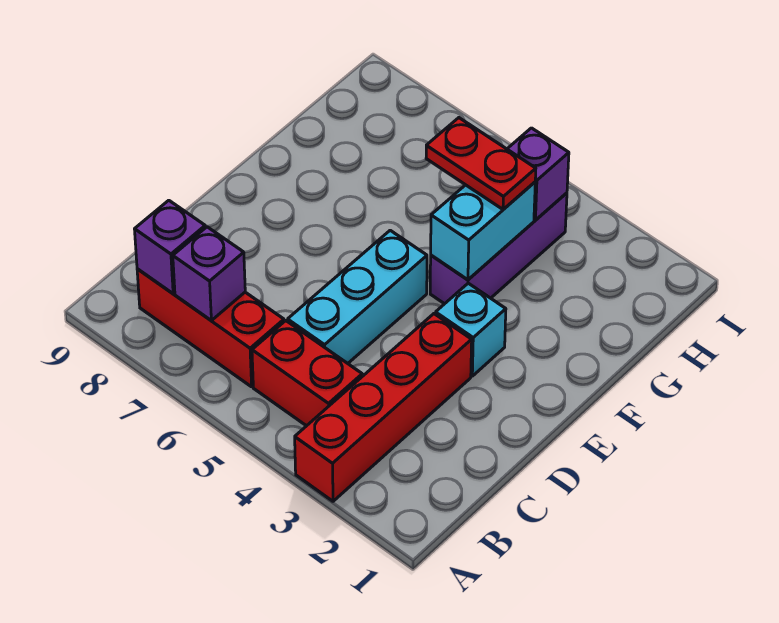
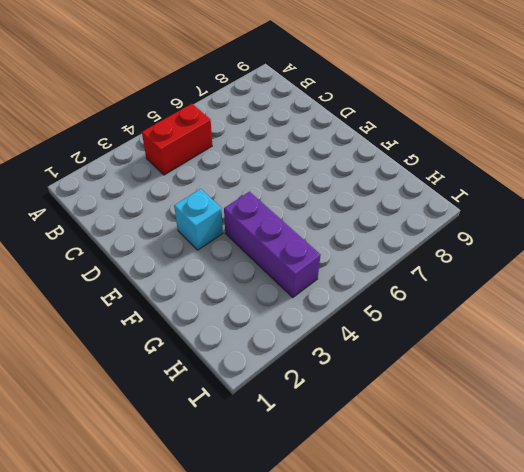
none -> red brick A3:D3 level 1
none -> red brick B6:B8 level 1

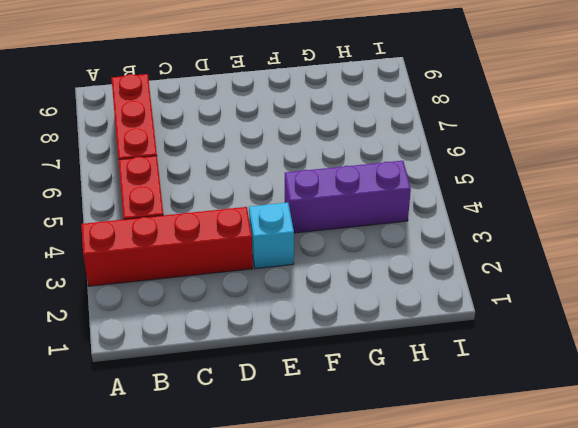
none -> cyan brick C5:E5 level 1
none -> purple brick B7 level 2

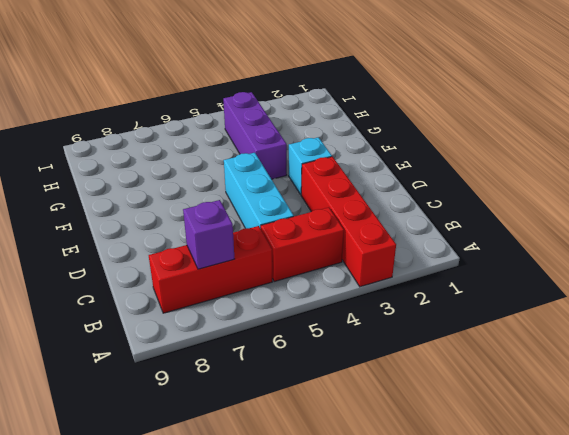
none -> purple brick B8 level 2
none -> cyan brick F4:G4 level 2

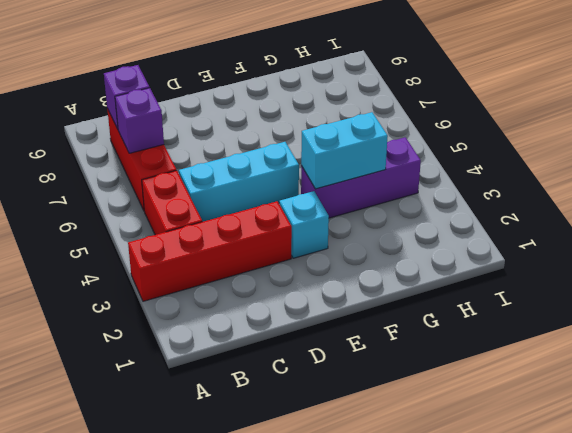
none -> purple brick H4 level 2
none -> red plate G4:G5 level 3

